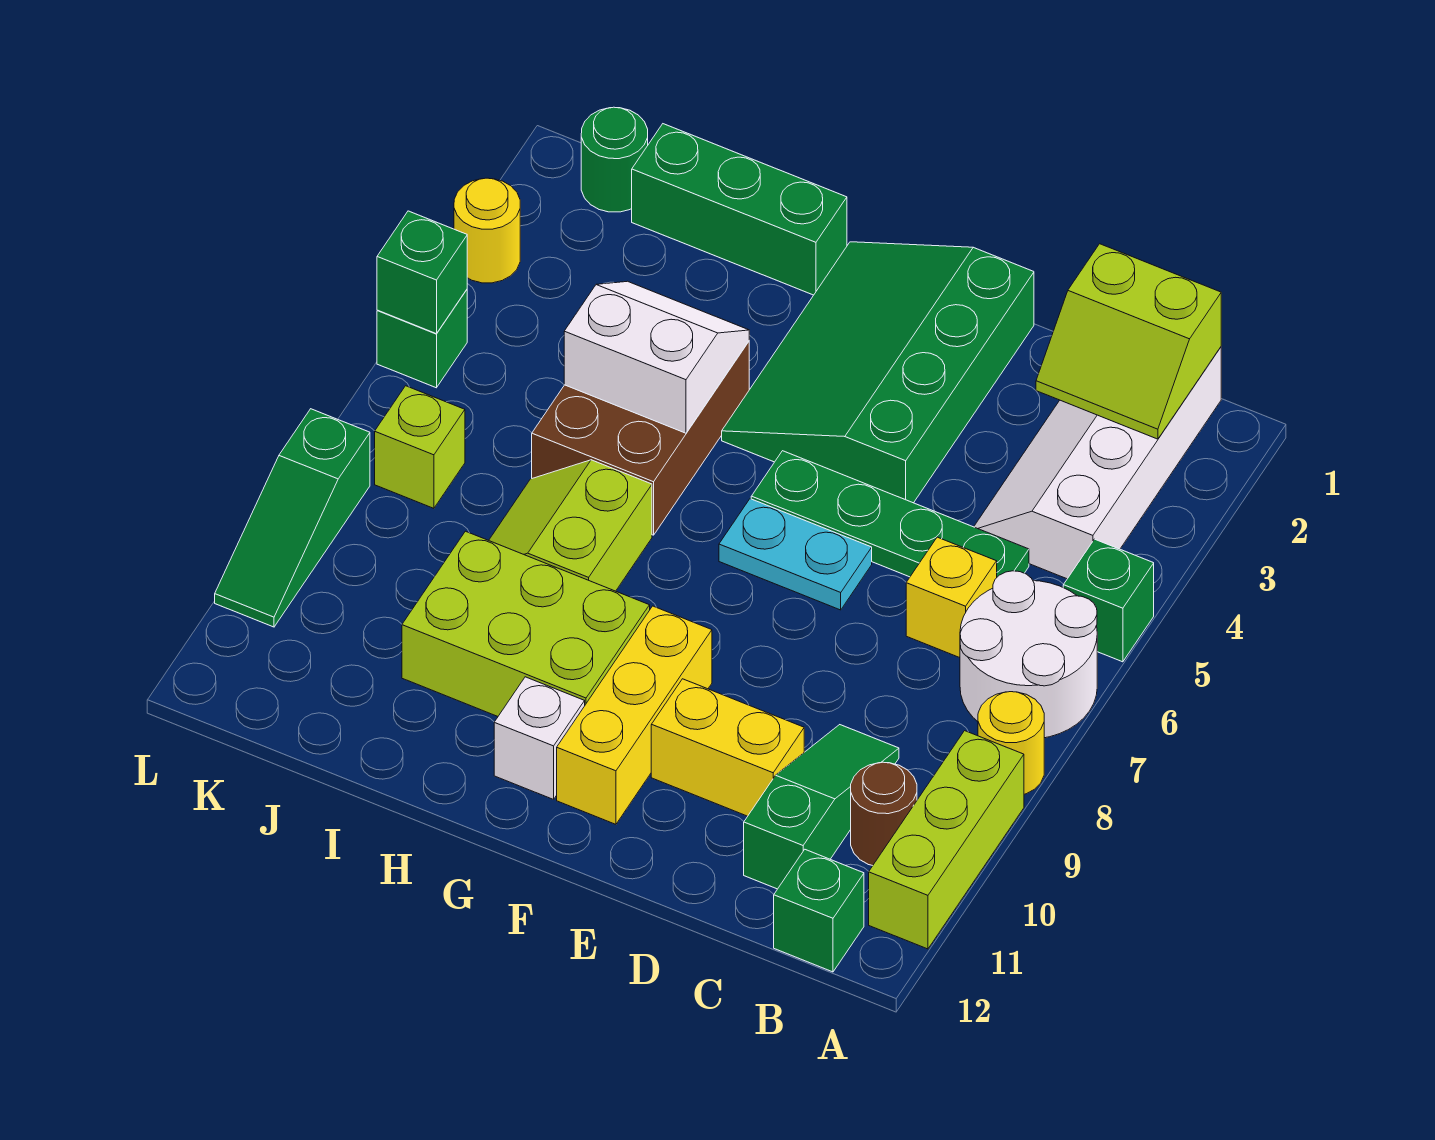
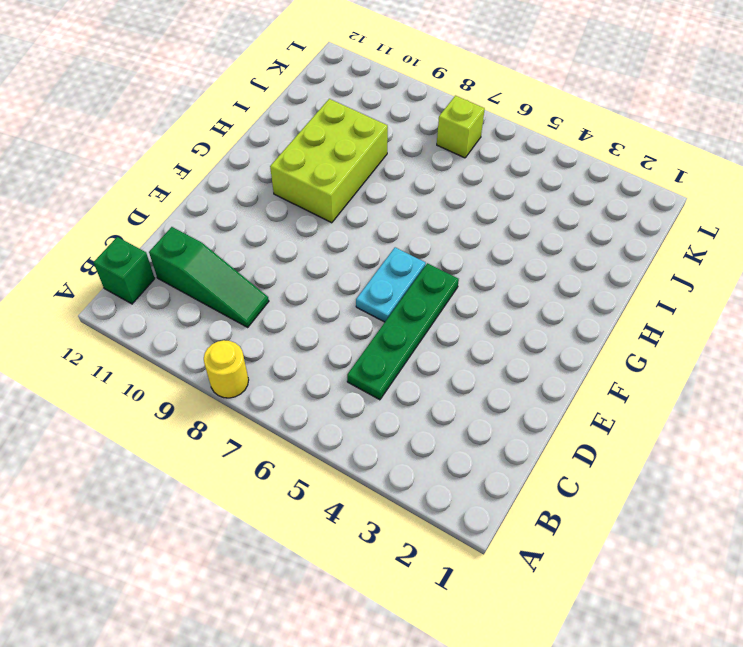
none -> green brick A5 level 1
none -> white round brick A6:B7 level 1
none -> lime brick A9:A11 level 1

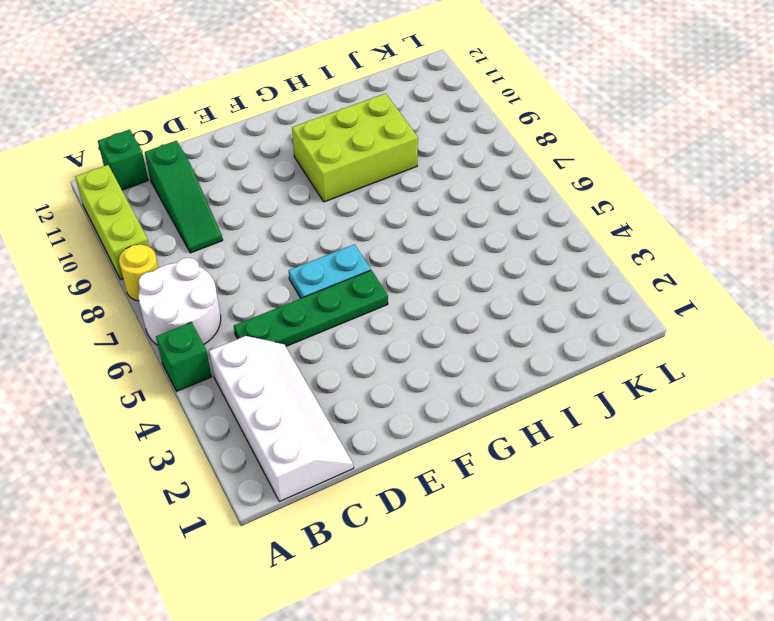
none -> brown round brick B10 level 1
none -> yellow brick C6 level 1
none -> yellow brick D10:E10 level 1

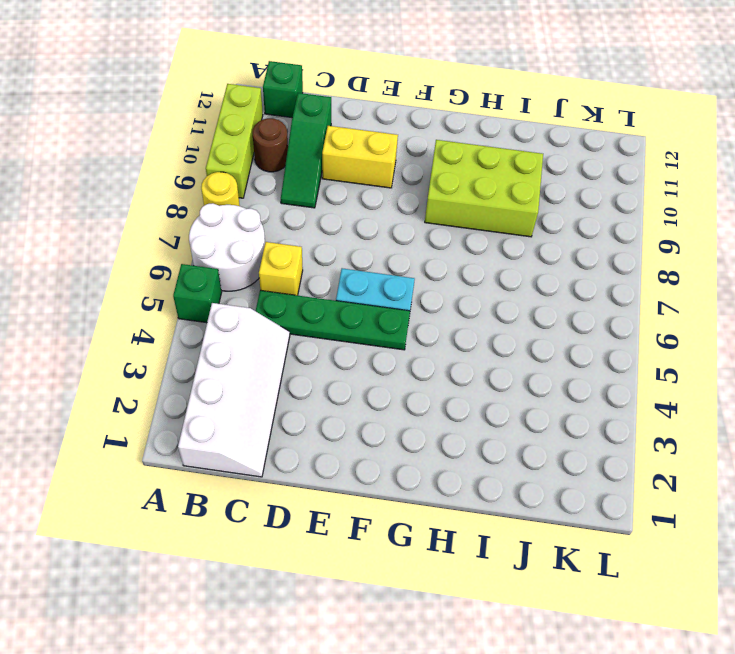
none -> green slope E1:G4 level 1 top E
none -> yellow brick F9:F11 level 1
none -> white brick G11 level 1

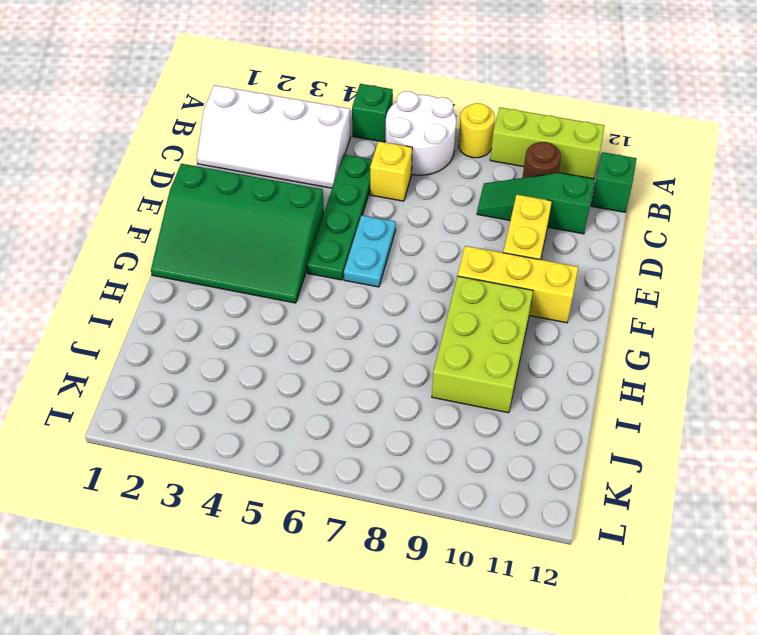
none -> white brick G11 level 1
none -> green brick H1:J1 level 1
none -> brown brick H4:I6 level 1

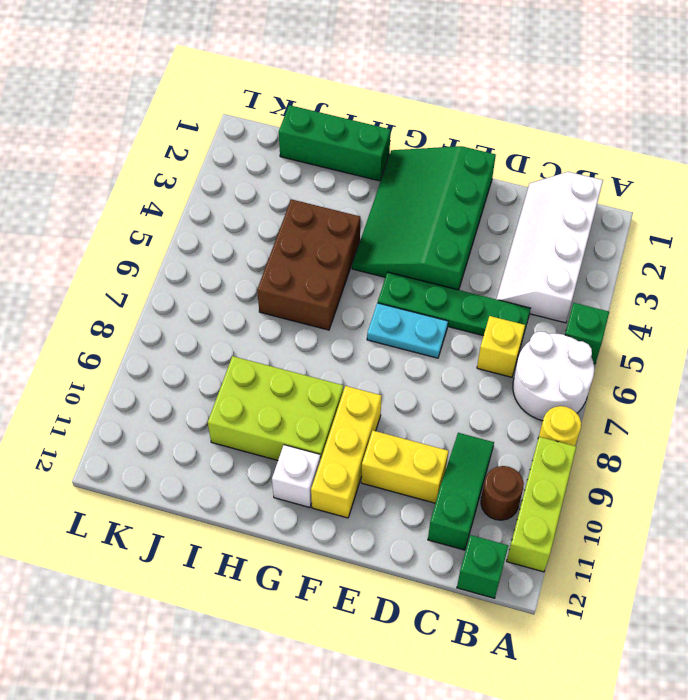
none -> lime slope H7:I8 level 1 top H
none -> green round brick K1 level 1
none -> lime brick K7 level 1

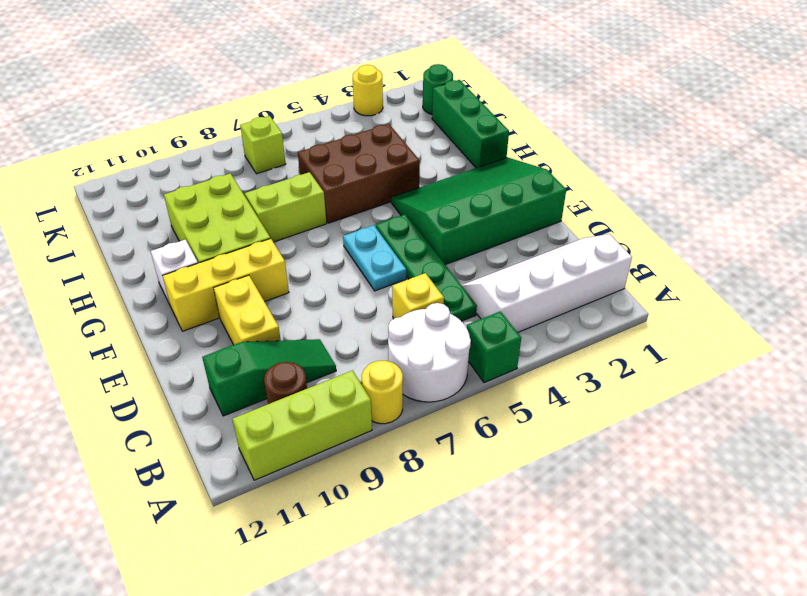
none -> green brick B12 level 1
none -> green brick L5 level 1
none -> green slope L8:L10 level 1 top 8

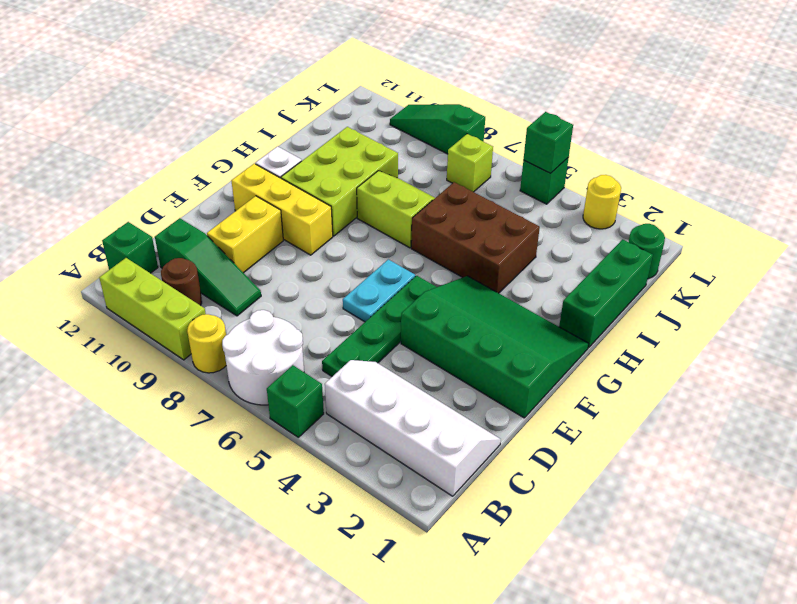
none -> yellow brick C6 level 1
none -> lime slope B1:C2 level 2 top 1
none -> white slope H4:I5 level 2 top 5

